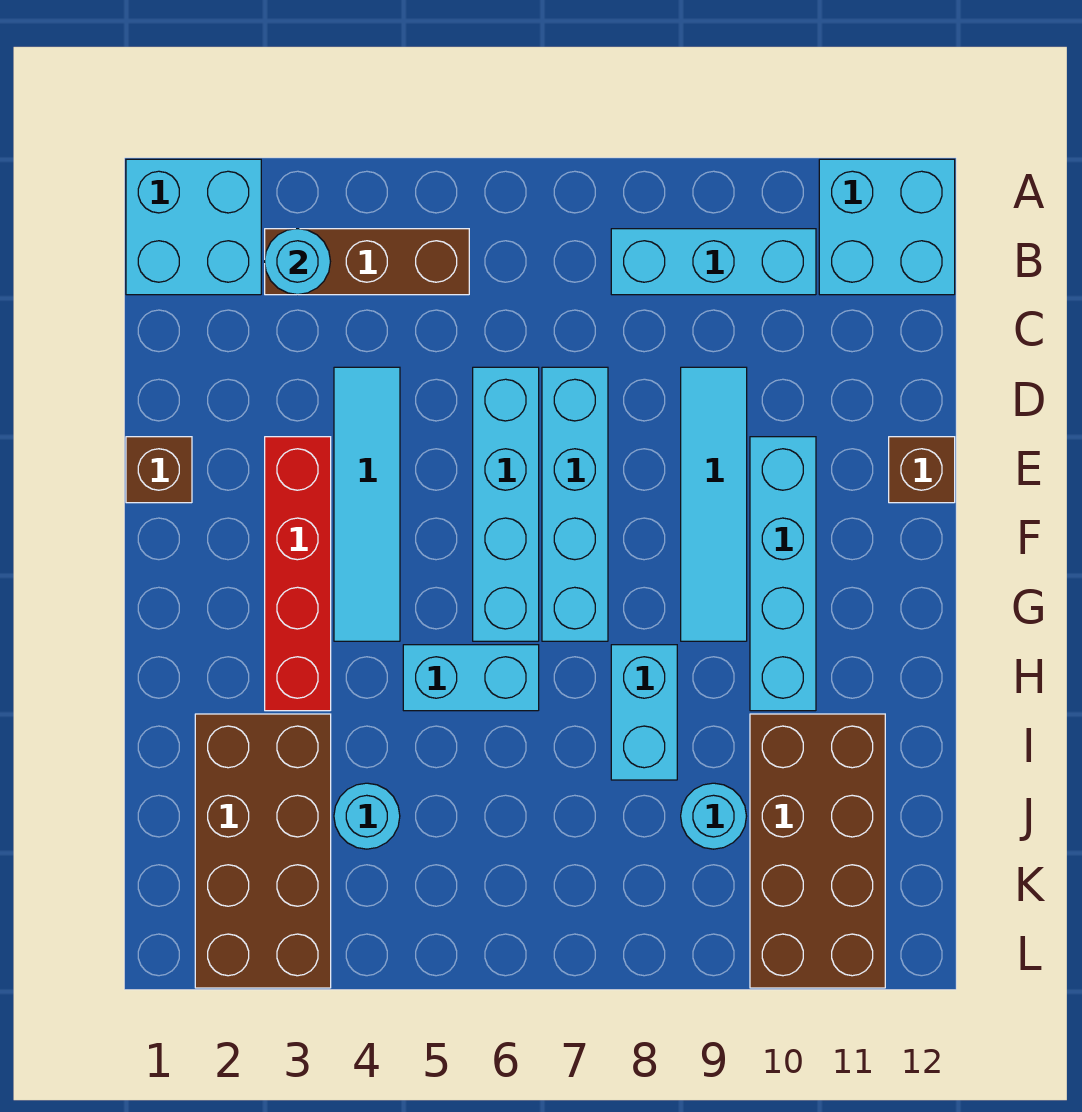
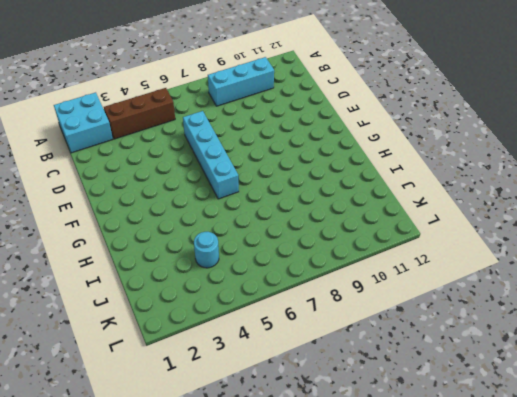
none -> cyan brick A11:B12 level 1
none -> cyan tile D4:G4 level 1
none -> cyan brick D7:G7 level 1

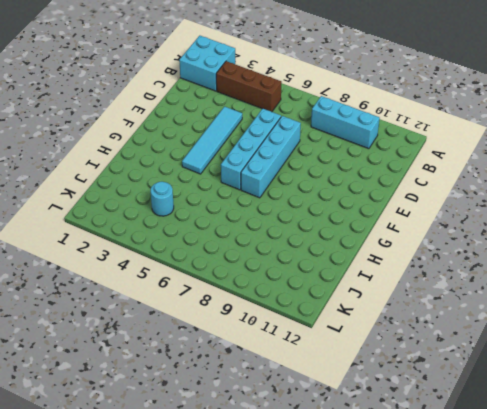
none -> cyan brick A11:B12 level 1
none -> cyan tile D9:G9 level 1
none -> brown brick E1 level 1

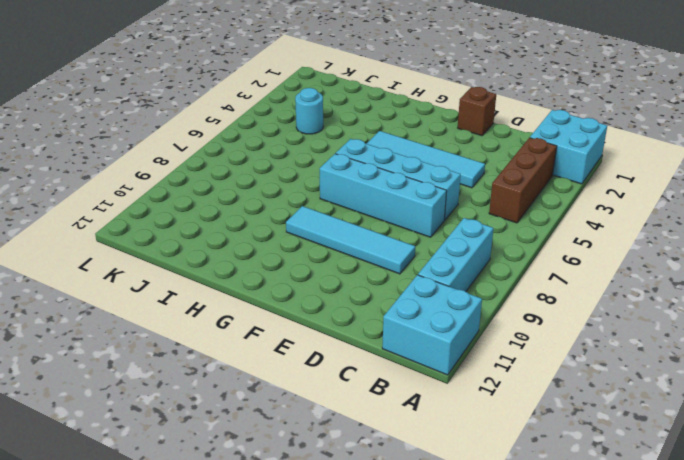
none -> red brick E3:H3 level 1
none -> cyan brick E10:H10 level 1
none -> brown brick E12 level 1

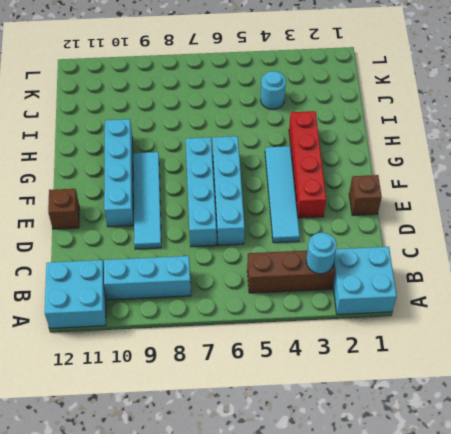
none -> cyan brick H5:H6 level 1
none -> cyan brick H8:I8 level 1
none -> brown brick I2:L3 level 1

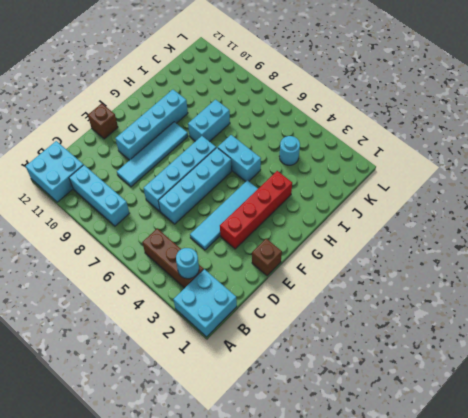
none -> brown brick I2:L3 level 1
none -> brown brick I10:L11 level 1
none -> cyan round brick J9 level 1

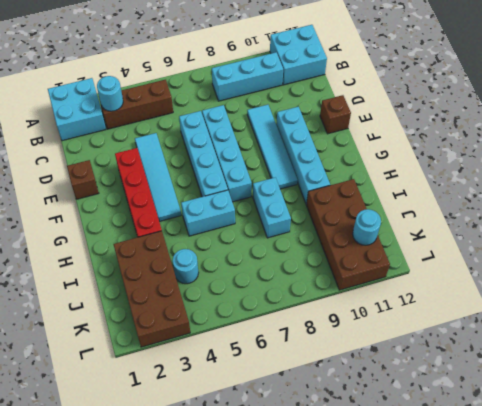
cyan round brick K11 level 2 -> cyan round brick J9 level 1

